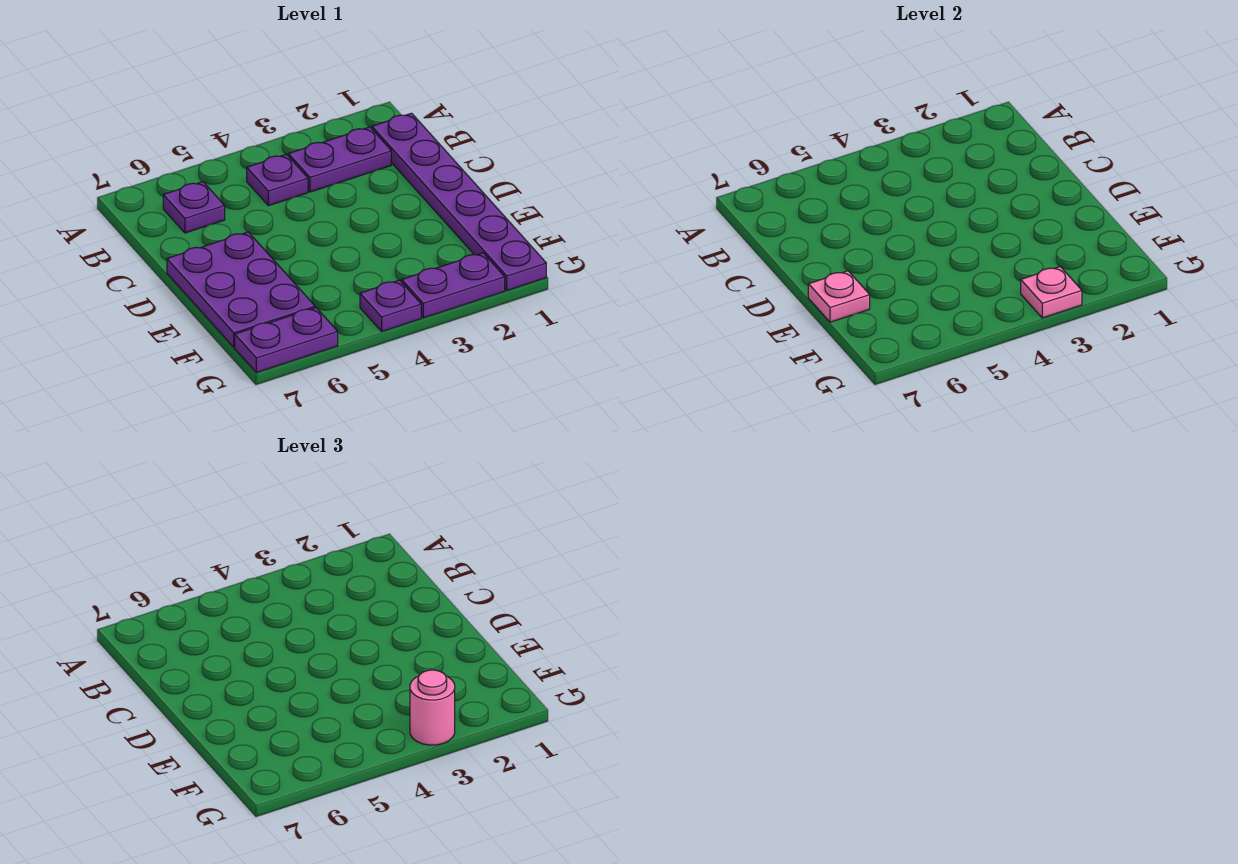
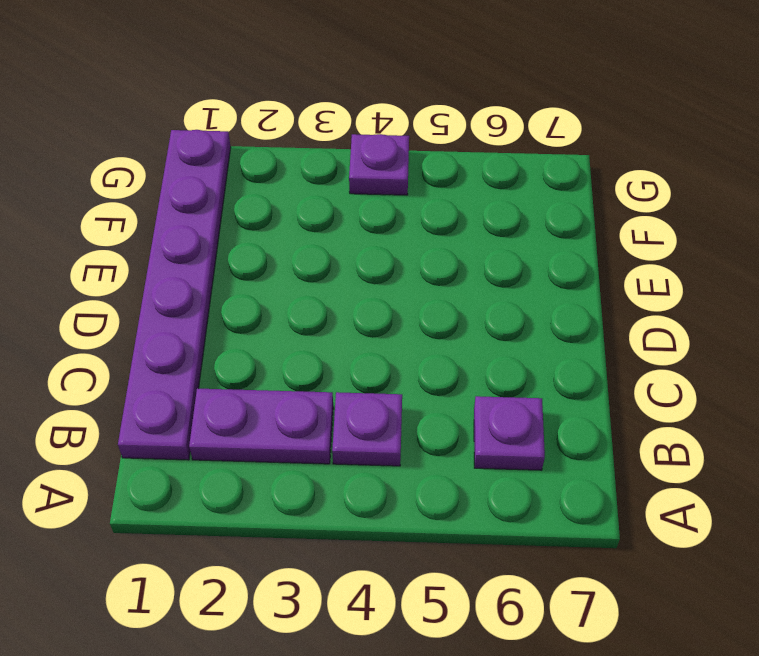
none -> purple plate D6:F7 level 1
none -> purple plate G2:G3 level 1

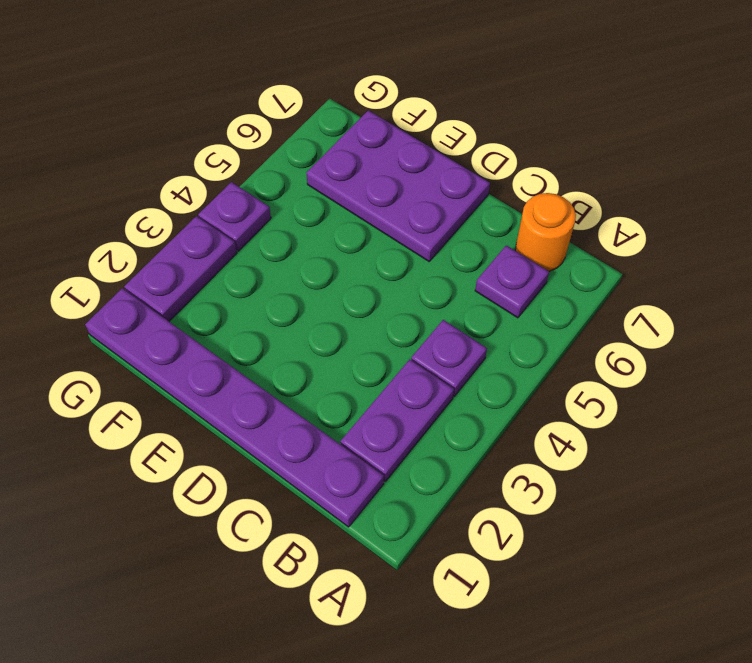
orange round brick B7 level 1 -> none
none -> purple plate G6:G7 level 1
none -> pink plate E7 level 2

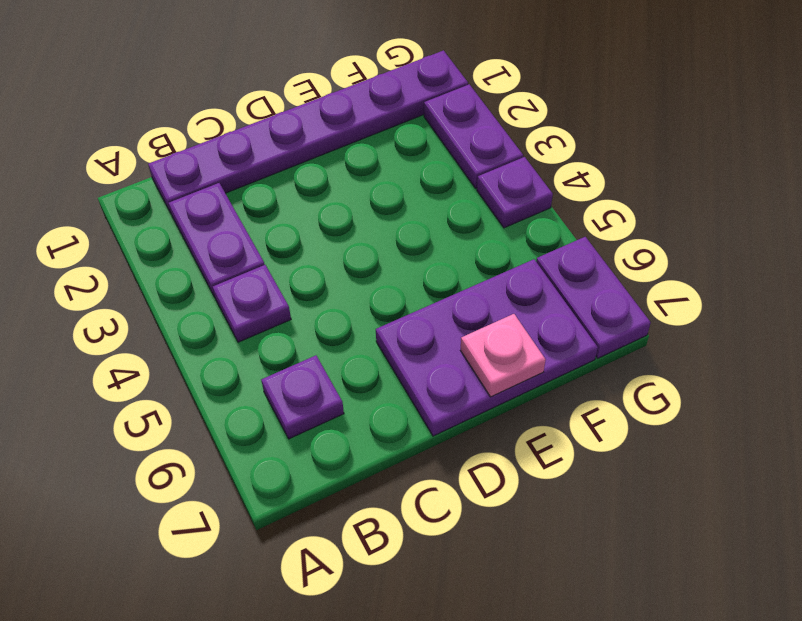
none -> pink plate G3 level 2
none -> pink round brick G3 level 3

